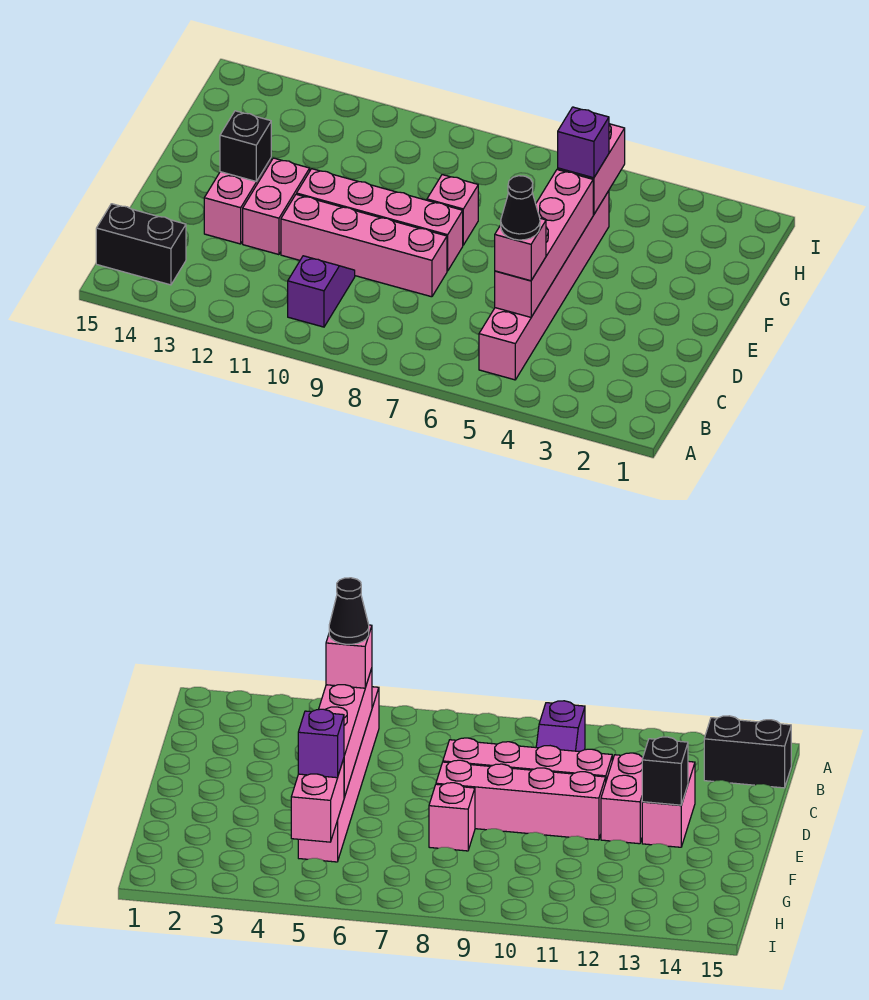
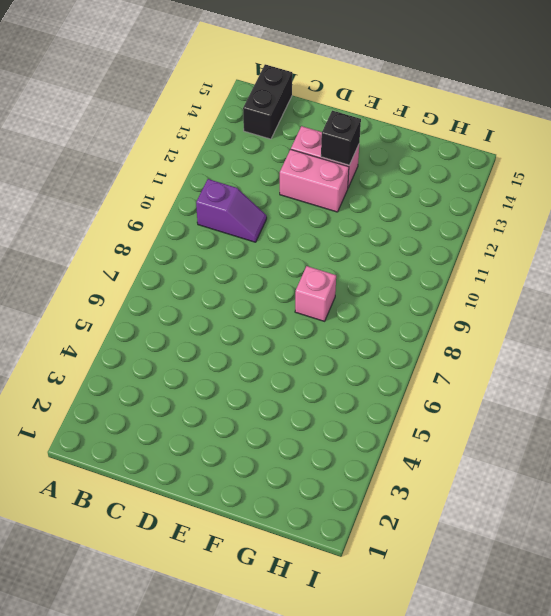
none -> pink brick B5:G5 level 1
none -> pink brick D8:D11 level 1
none -> pink brick E8:E11 level 1

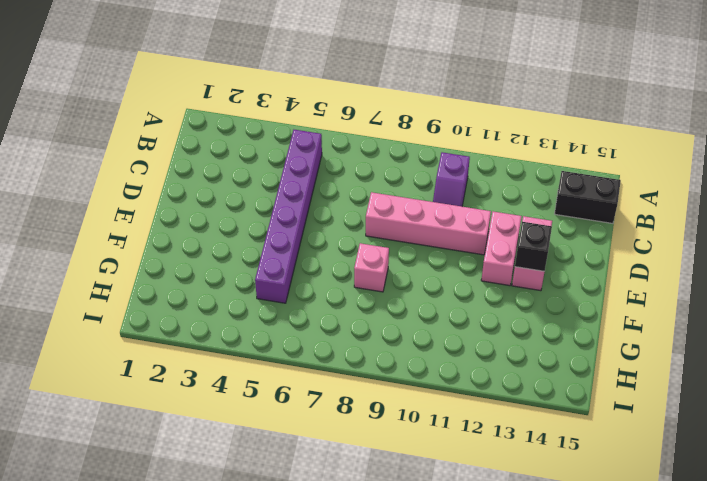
purple brick B5:G5 level 1 -> pink brick B5:G5 level 1
none -> pink brick E8:E11 level 1
none -> pink brick C5:F5 level 2
none -> pink brick G5:H5 level 2

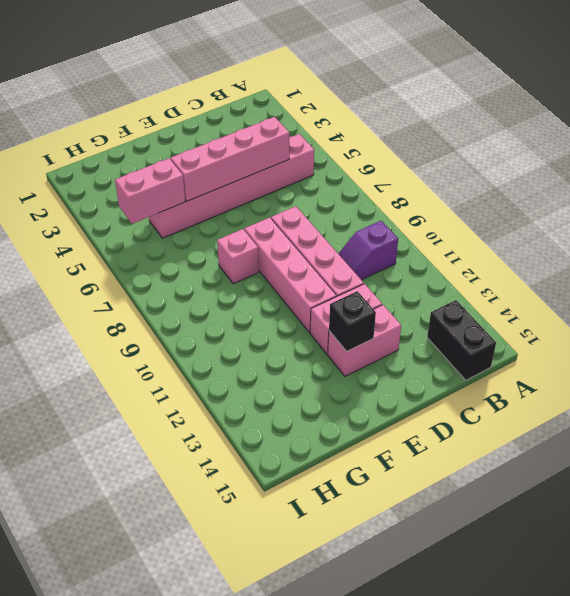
none -> pink brick C5 level 3
none -> purple brick G5 level 3
none -> black cone C5 level 4

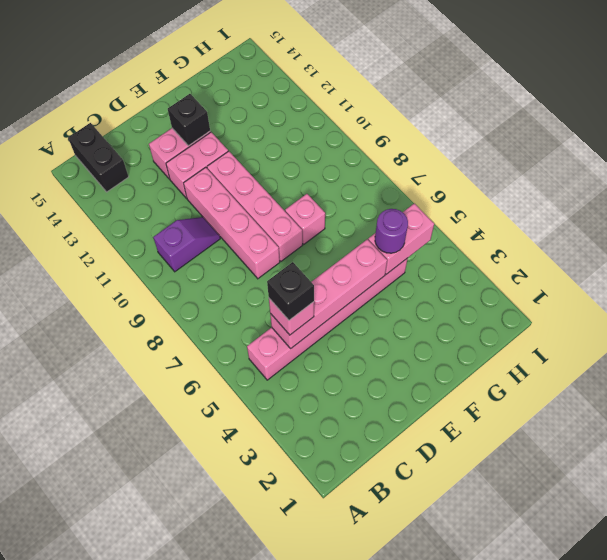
black brick C5 level 4 -> black cone C5 level 4
purple round brick G5 level 3 -> purple brick G5 level 3

